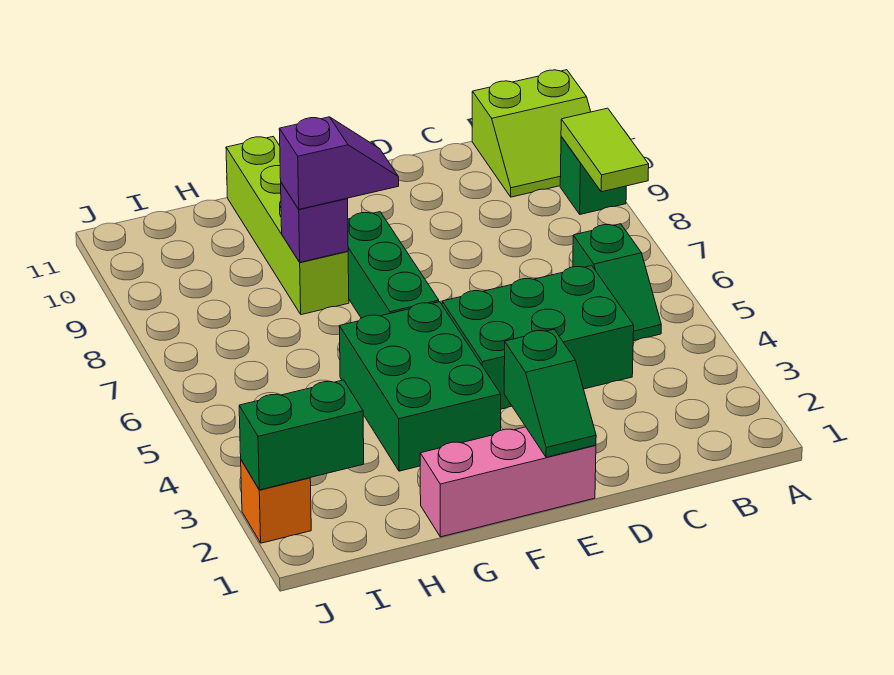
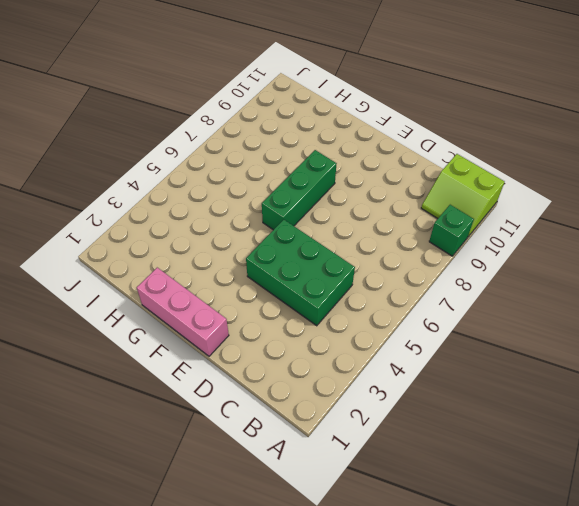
none -> green slope B5:B6 level 1 top 6
none -> green brick F3:G5 level 1
none -> lime brick G8:G11 level 1

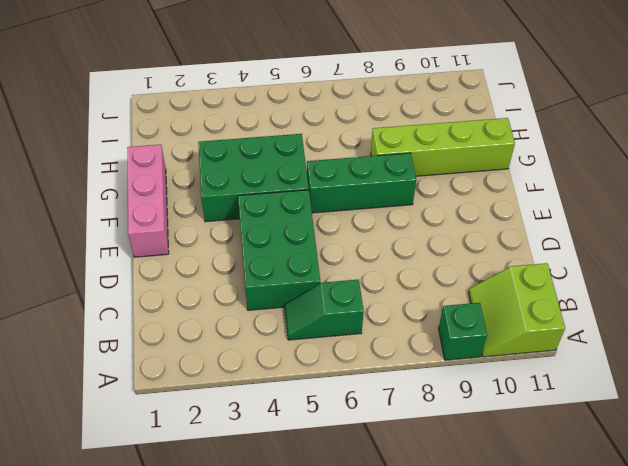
none -> orange brick J2 level 1
none -> lime tile A8:A9 level 2
none -> green slope E1:E2 level 2 top 2

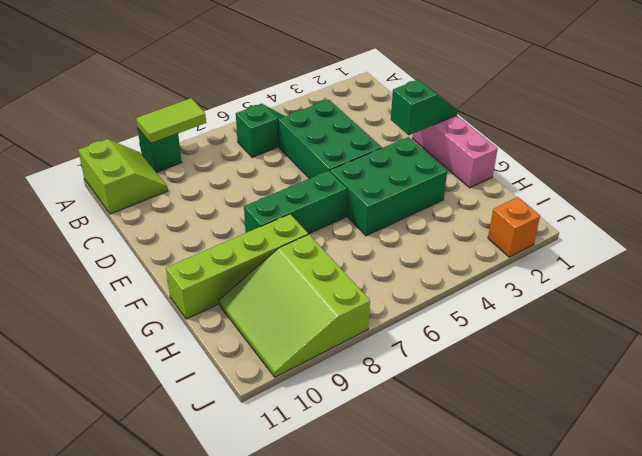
lime slope H8:J10 level 1 top 8 -> none
none -> purple brick G8 level 2
none -> green brick I2:J2 level 2
none -> purple slope F8:G8 level 3 top G

